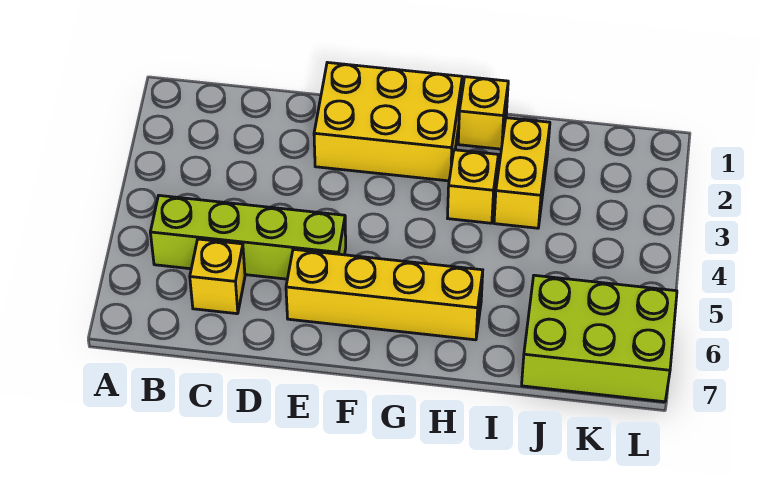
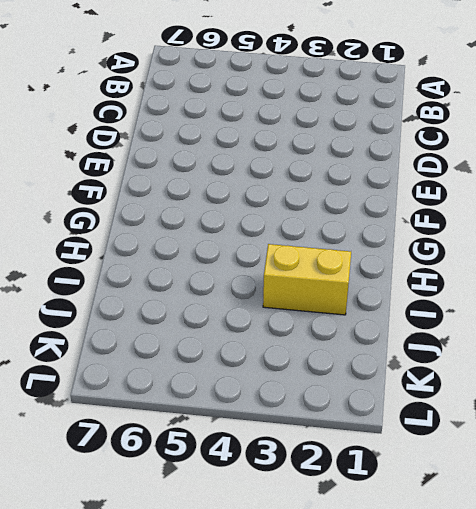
none -> lime brick B5:E5 level 1
none -> yellow brick C6 level 1

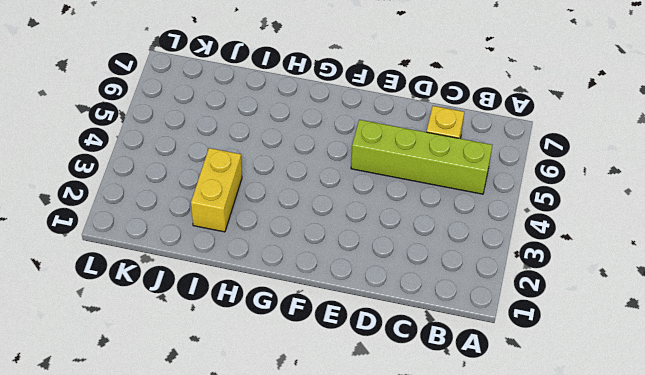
none -> yellow brick E1:G2 level 1
none -> yellow brick E6:H6 level 1

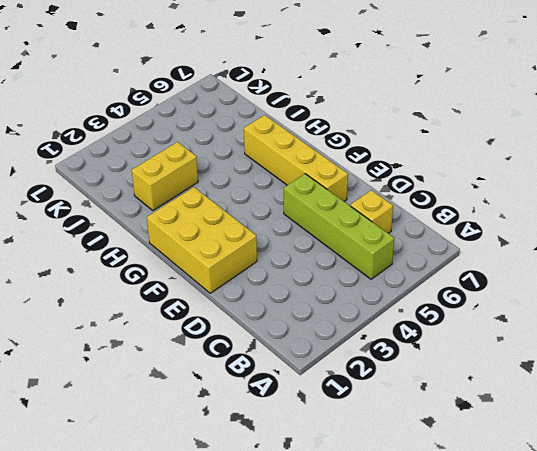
none -> yellow brick H1 level 1
none -> yellow brick H3 level 1

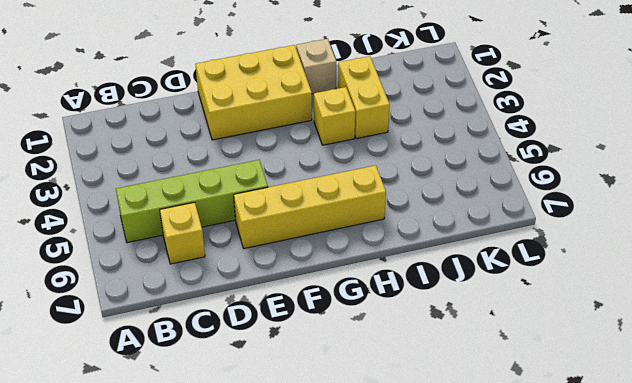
tan brick H1 level 1 -> yellow brick H1 level 1
none -> lime brick J6:L7 level 1

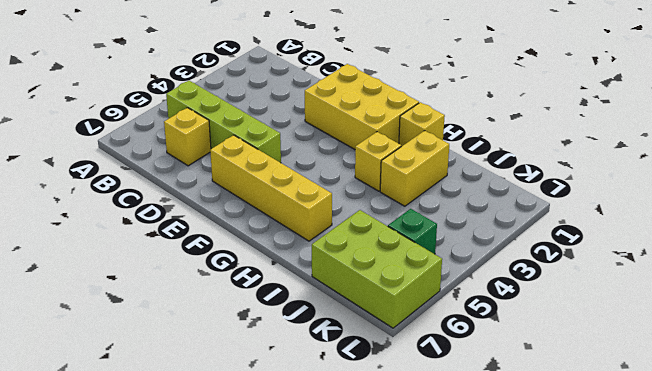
green brick K5 level 1 -> none

